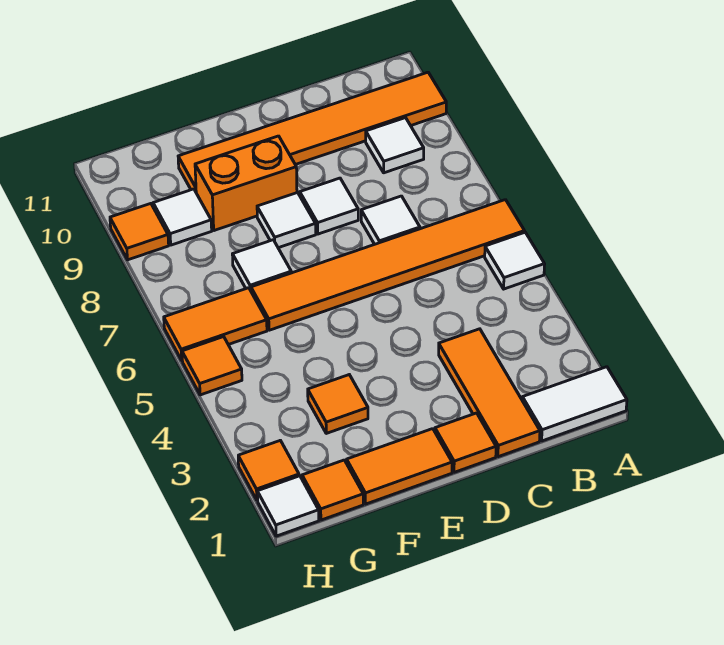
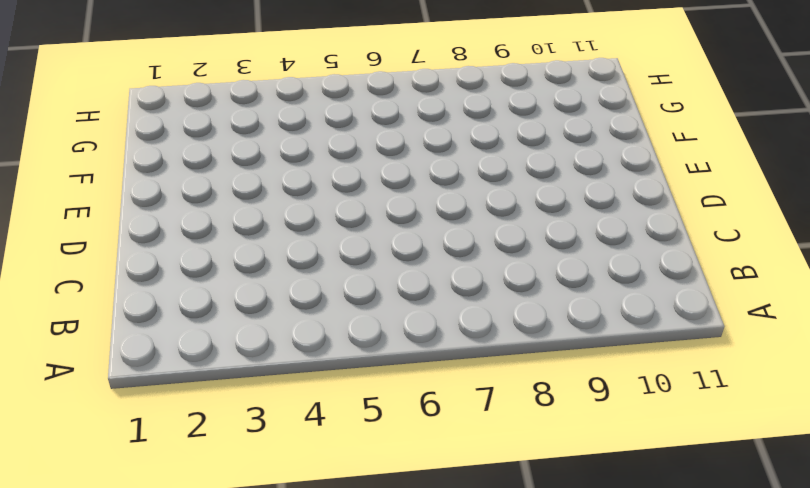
none -> white tile A1:B1 level 1
none -> white tile A5 level 1
none -> orange tile A6:F6 level 1

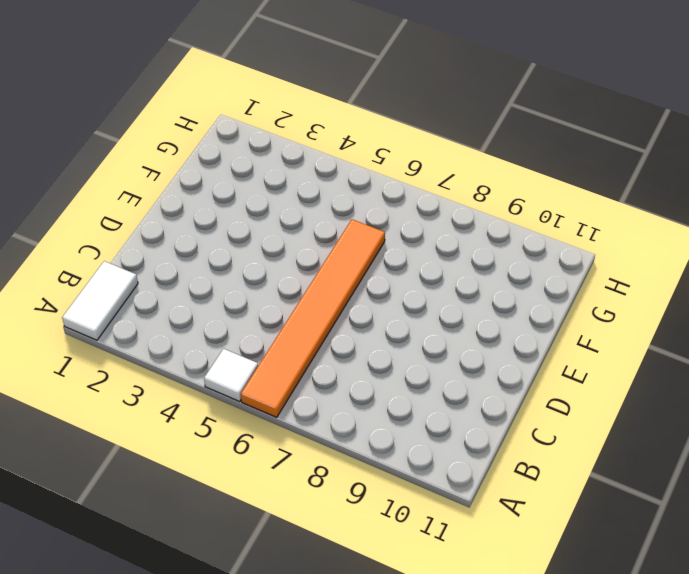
none -> orange tile A10:F10 level 1
none -> white tile B9 level 1
none -> orange tile C1:C3 level 1

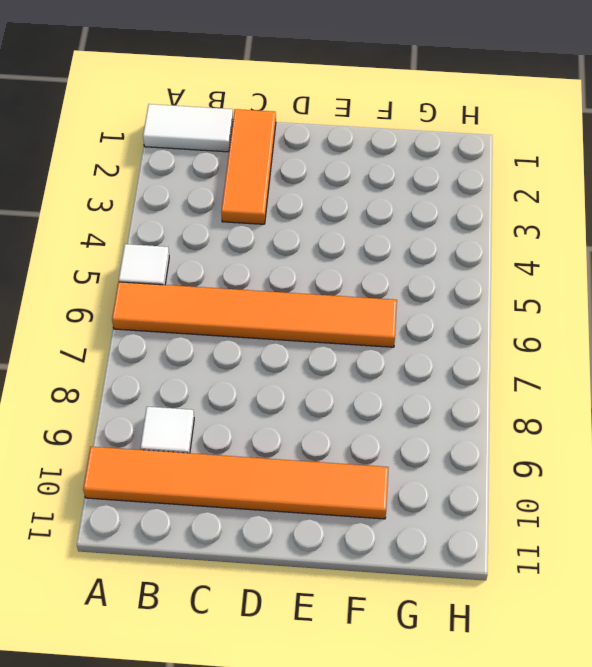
none -> white tile C7 level 1
none -> orange tile D1 level 1
none -> white tile D8 level 1

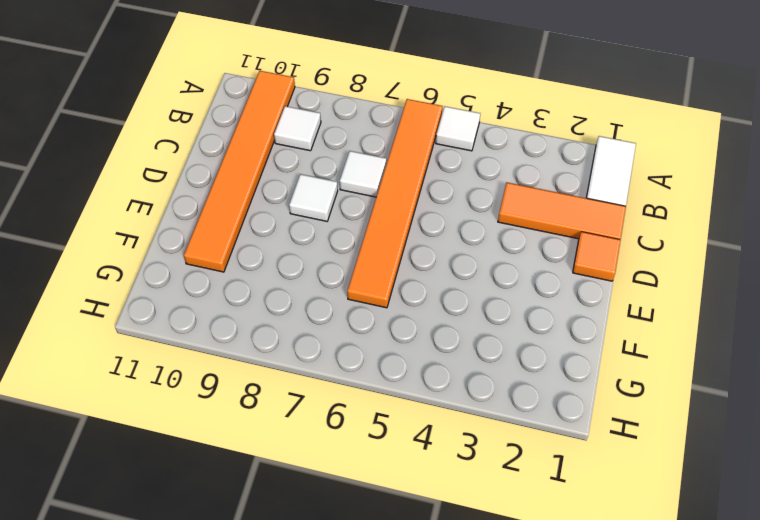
none -> orange tile E1:F1 level 1
none -> white tile E8 level 1
none -> orange brick E9:F9 level 1

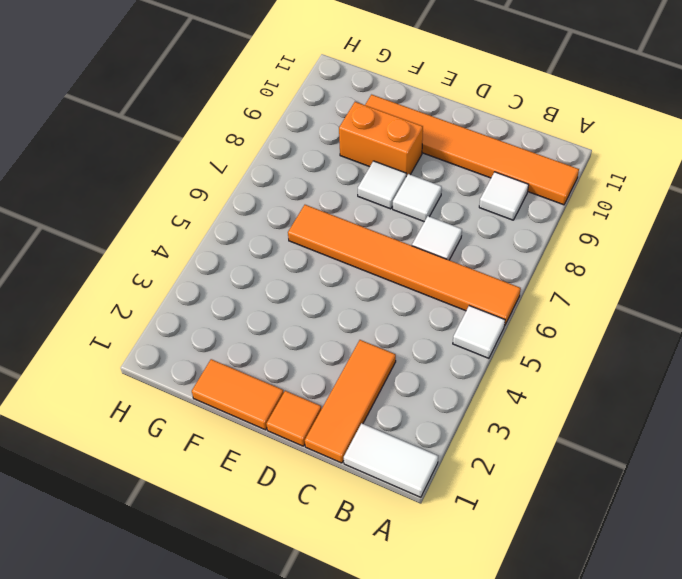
none -> orange tile F3 level 1
none -> white tile F7 level 1
none -> orange tile G1 level 1

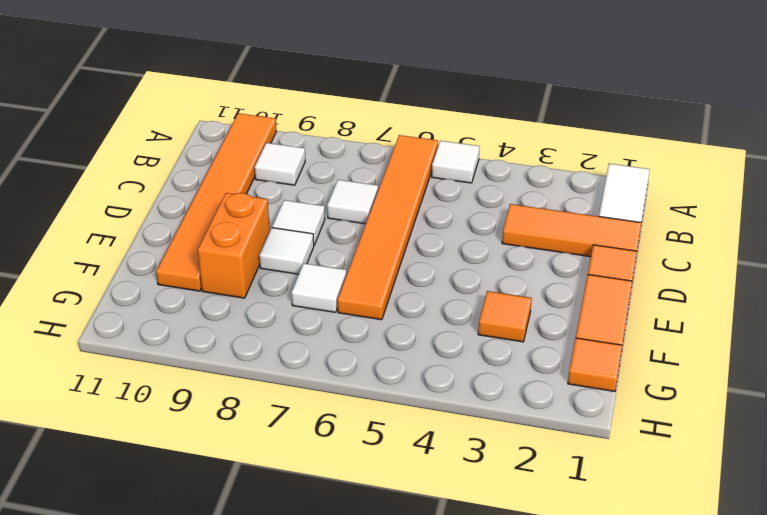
none -> orange tile G6:H6 level 1
none -> white tile G9 level 1
none -> white tile H1 level 1

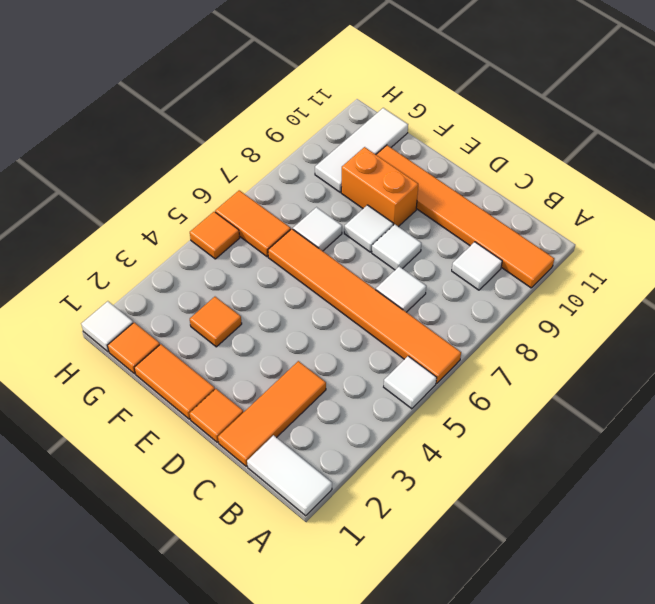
white tile G9:G11 level 1 -> white tile G9 level 1
none -> orange tile H2 level 1
none -> orange tile H9 level 1

